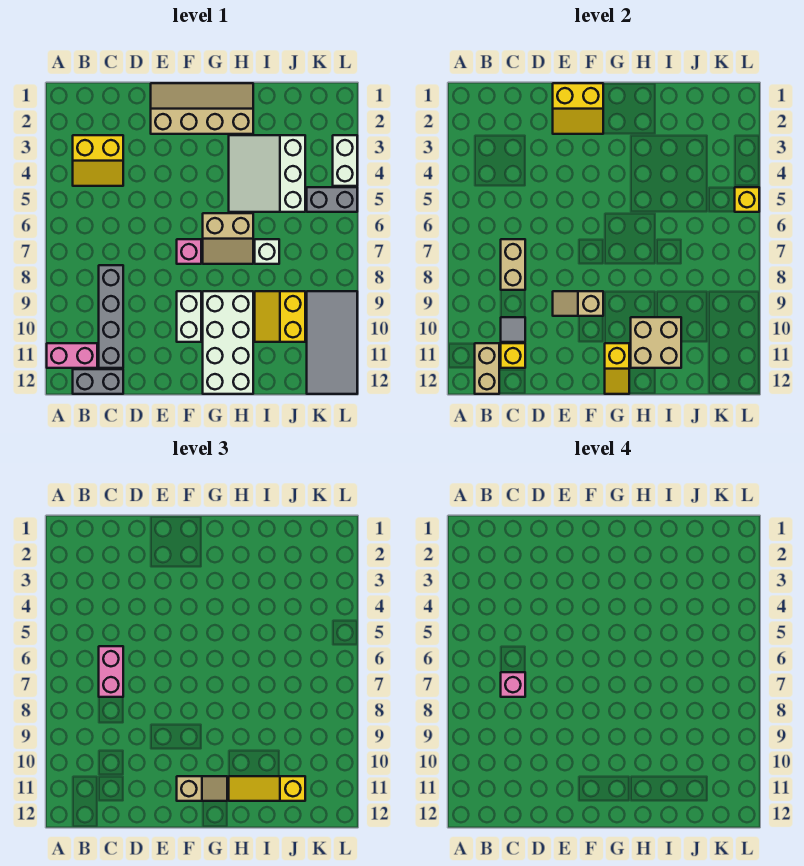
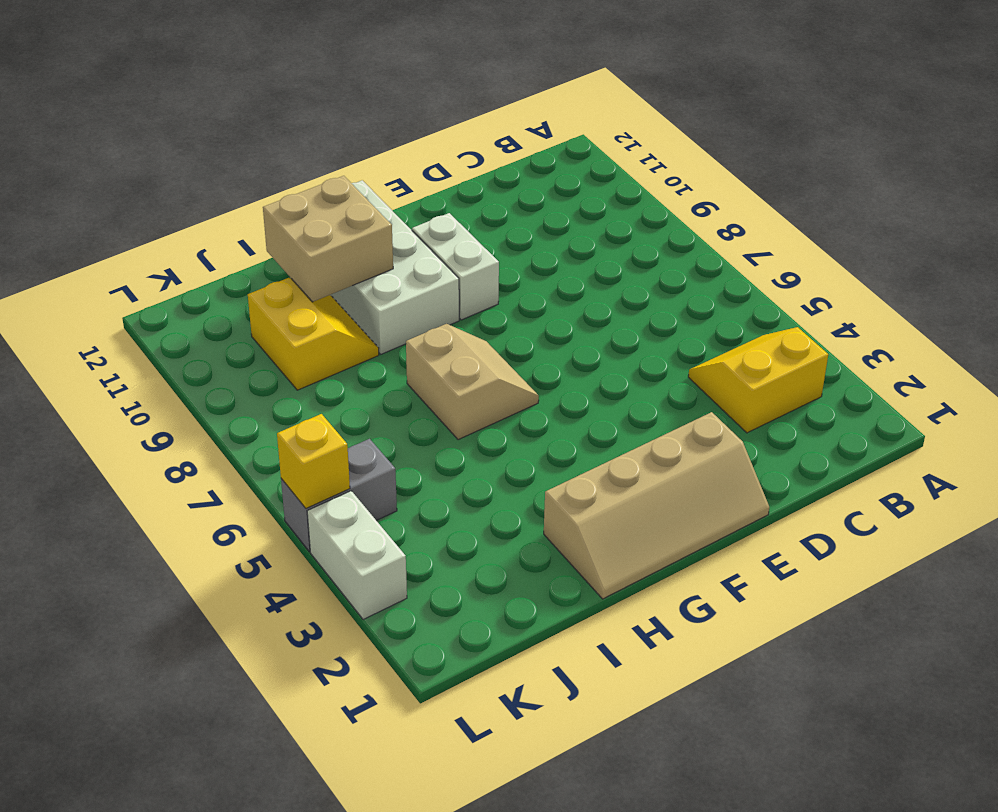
tan slope G6:H7 level 1 top H -> tan slope G6:H7 level 1 top 6
none -> pink brick A11:B11 level 1
none -> grey brick B12:C12 level 1
none -> grey brick C8:C11 level 1

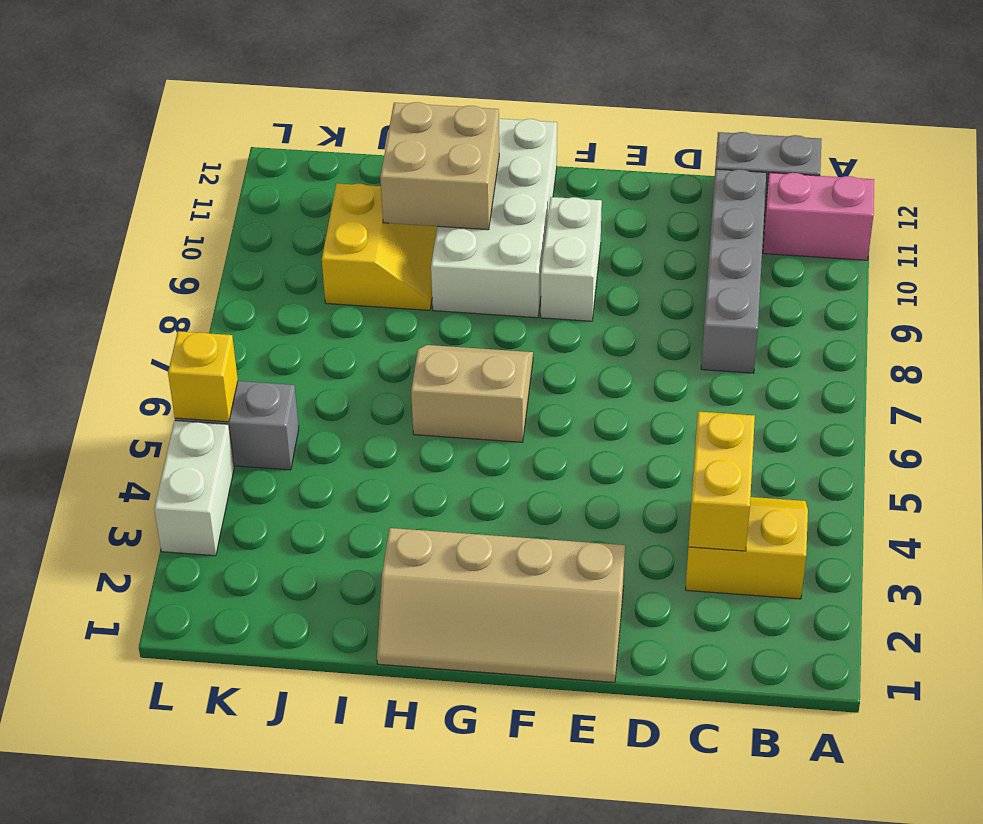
yellow brick C3:C4 level 2 -> none
none -> pink brick F7 level 1
none -> white slope H3:J5 level 1 top J
none -> white brick I7 level 1

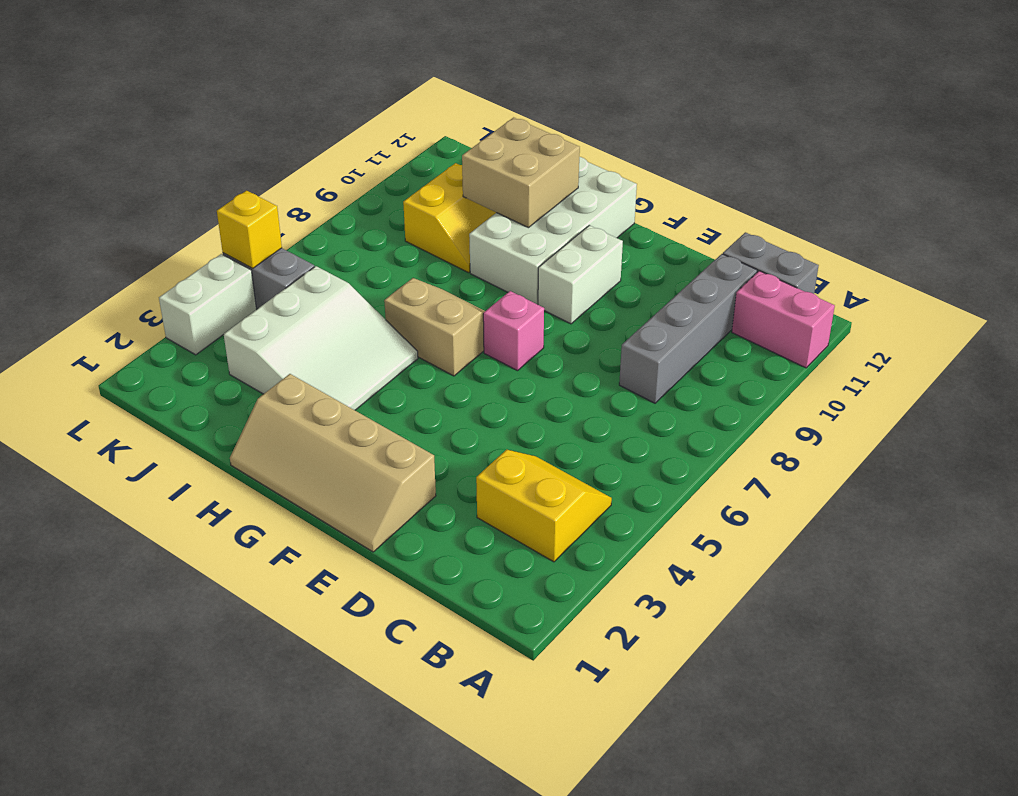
none -> white brick I7 level 1
none -> grey tile K9:L12 level 1
none -> tan brick B11:B12 level 2

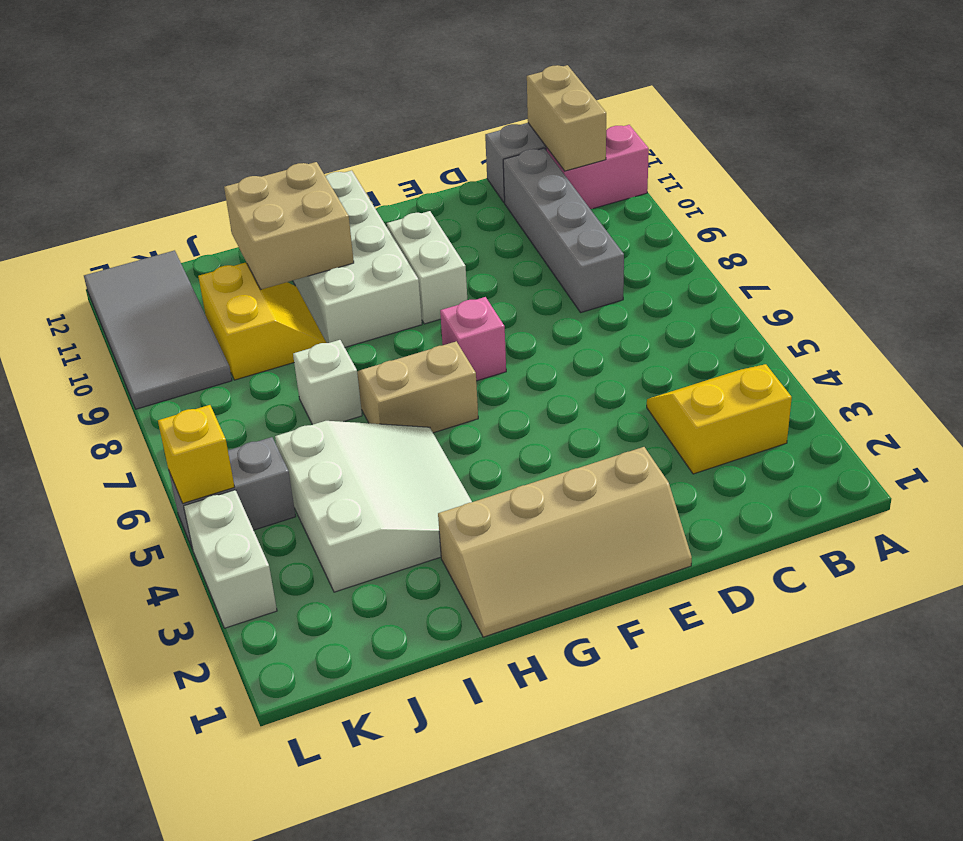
none -> tan brick C7:C8 level 2
none -> grey tile C10 level 2
none -> yellow brick C11 level 2

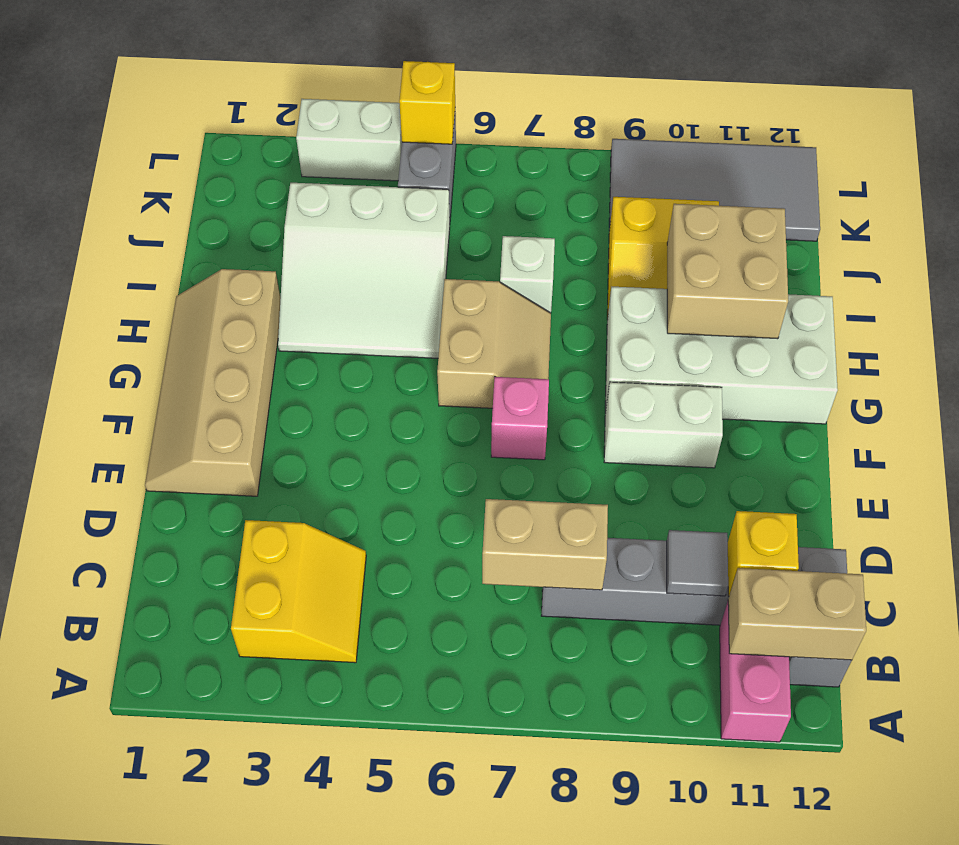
none -> yellow slope E1:F2 level 2 top 1
none -> tan slope E9:F9 level 2 top F
none -> yellow slope G11:G12 level 2 top 11

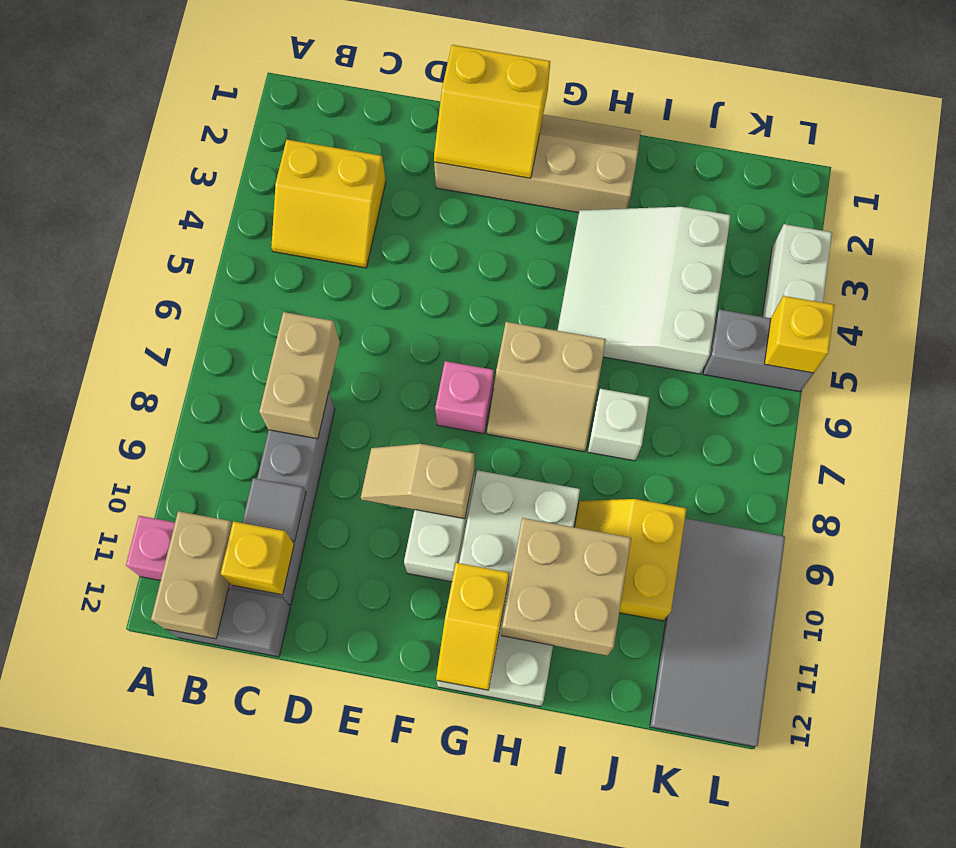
none -> pink brick C6:C7 level 3
none -> tan slope F11:G11 level 3 top F
none -> yellow slope H11:J11 level 3 top J

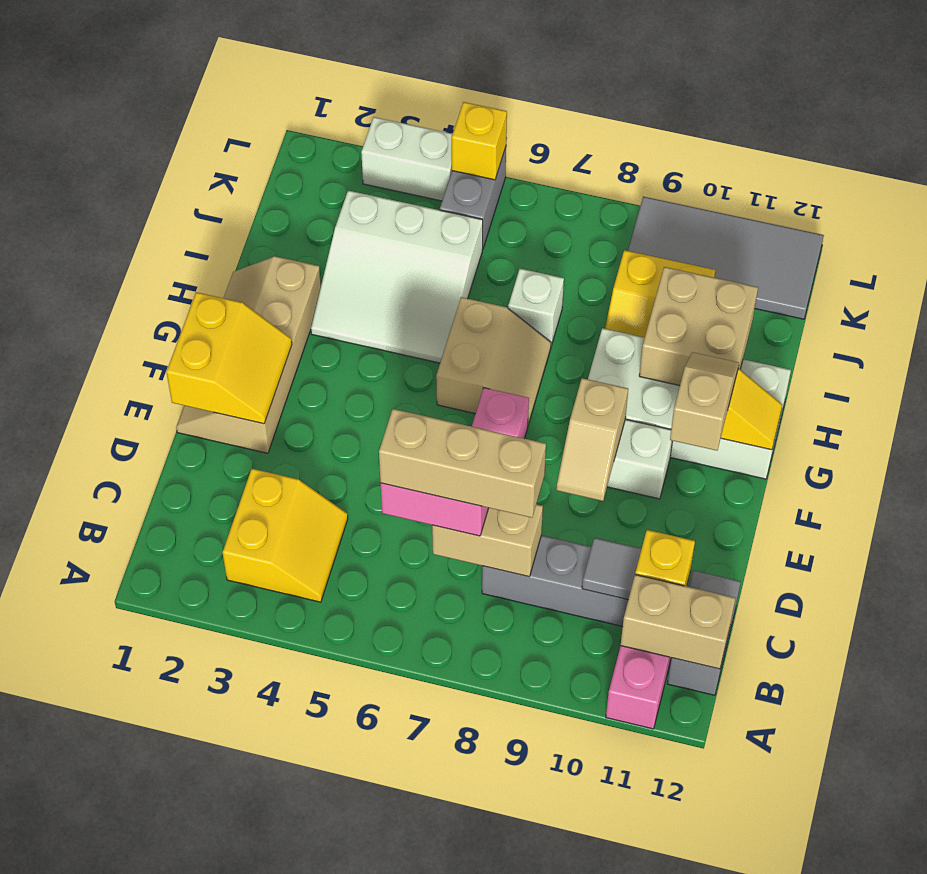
tan brick C6:C8 level 4 -> pink brick C7 level 4
none -> yellow slope H11:J11 level 3 top J

